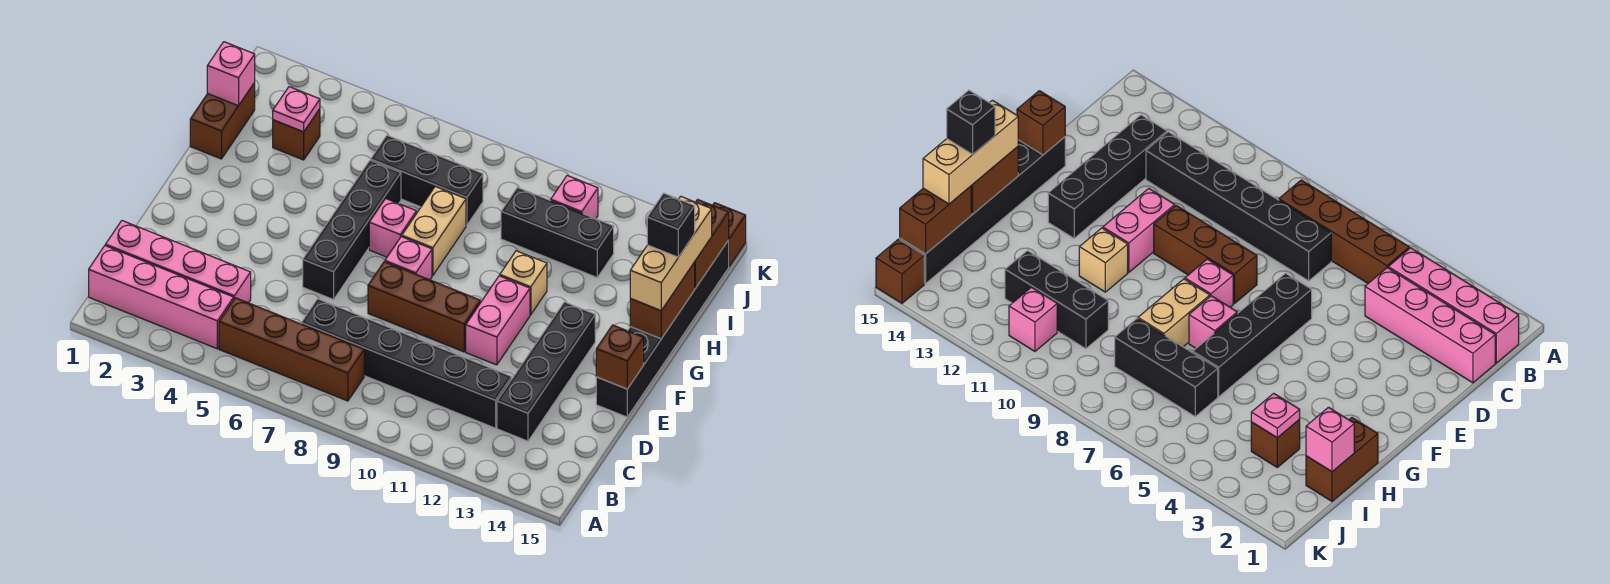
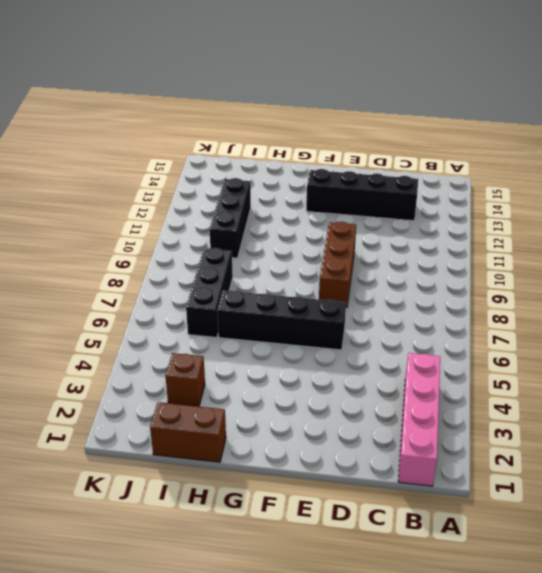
none -> brown brick B5:B8 level 1
none -> pink brick C1:C4 level 1
none -> black brick C7:C12 level 1

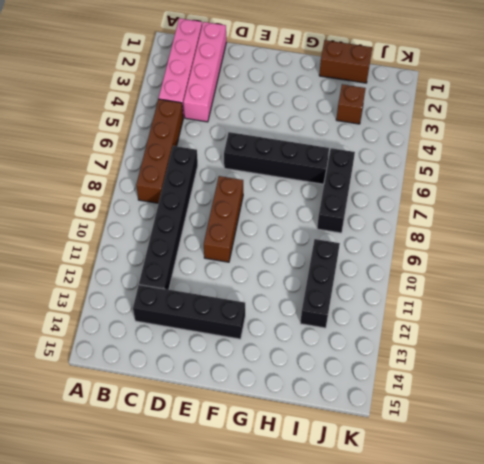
none -> pink brick E11:F11 level 1
none -> black brick E15:J15 level 1
none -> pink brick F8 level 1

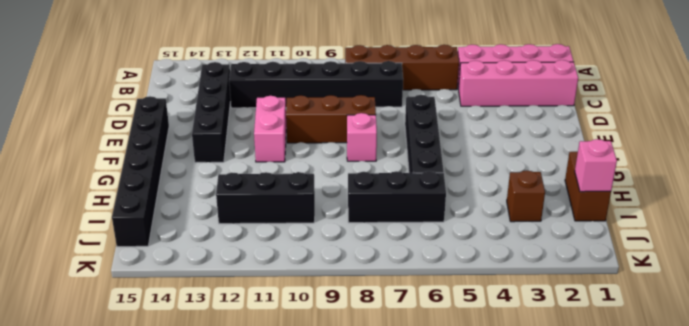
none -> pink brick G7 level 1
none -> tan brick G8:H8 level 1
none -> tan brick G11 level 1

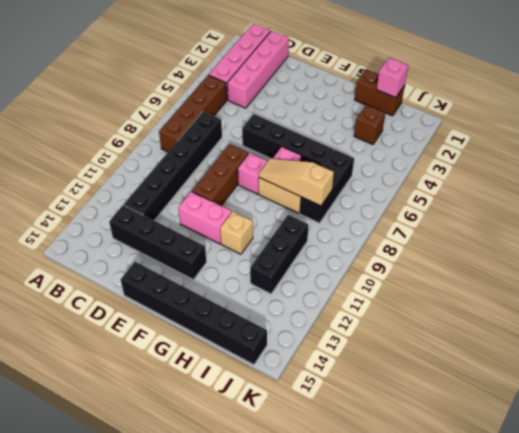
tan slope G8:I8 level 2 top I -> none
none -> pink brick J11 level 1
none -> brown brick K15 level 1
none -> brown brick E15 level 2

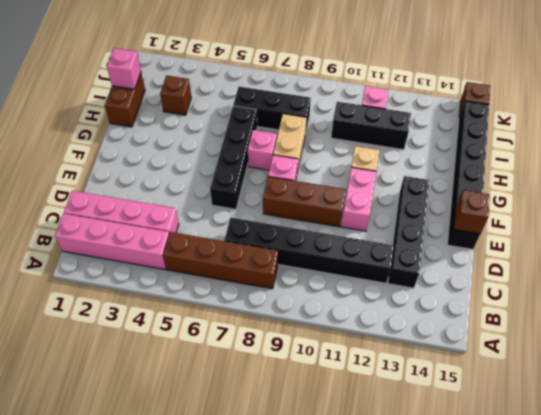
none -> brown brick G15:H15 level 2
none -> pink plate I3 level 2
none -> brown brick I15:J15 level 2

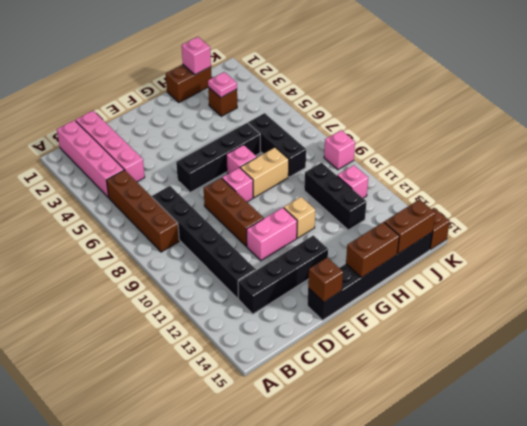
pink brick K9 level 1 -> none
none -> tan brick G15:I15 level 3
none -> black brick H15 level 4

